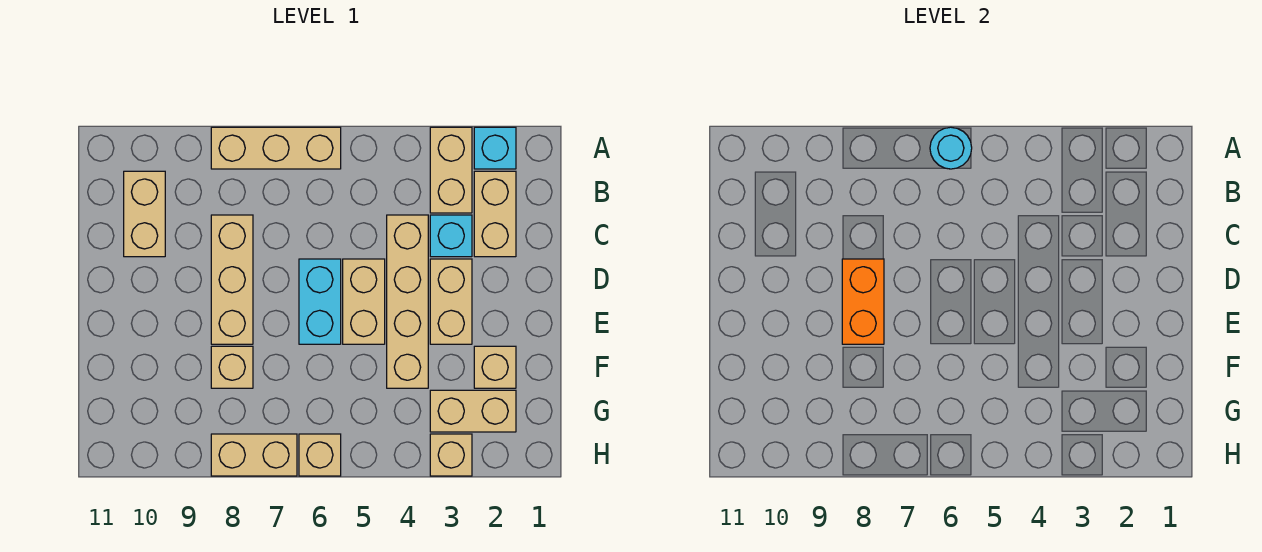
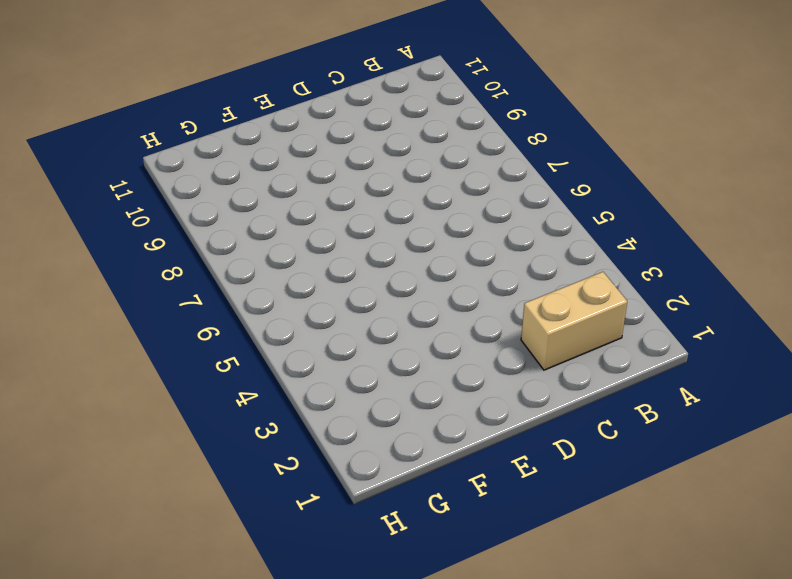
none -> cyan brick A2 level 1
none -> tan brick A3:B3 level 1
none -> tan brick A6:A8 level 1

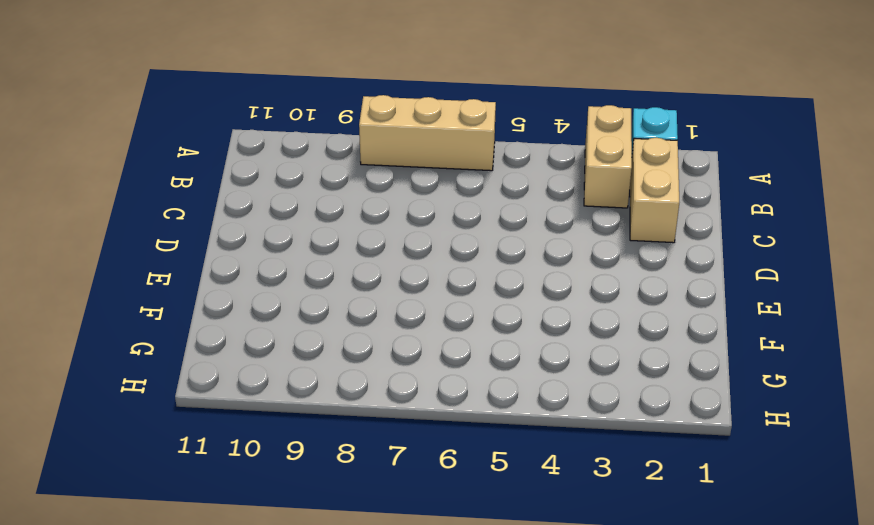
none -> tan brick B10:C10 level 1
none -> cyan brick C3 level 1
none -> tan brick C4:F4 level 1

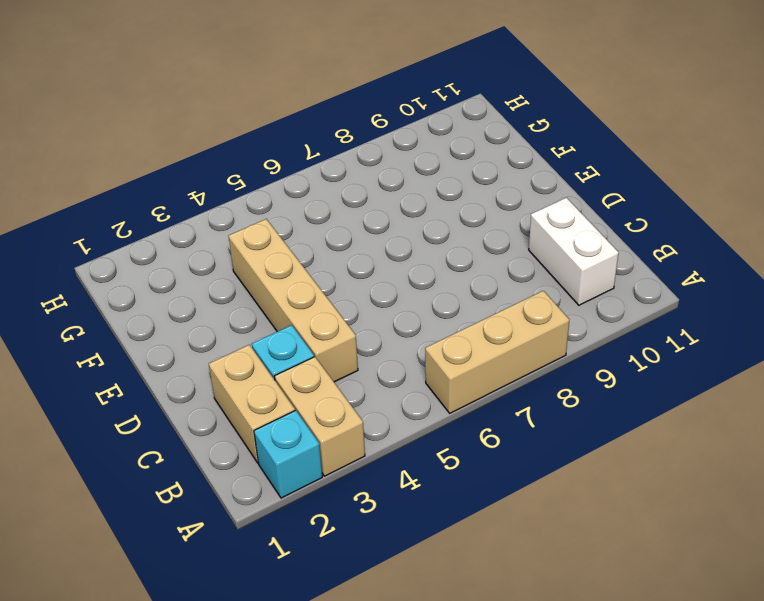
white brick B10:C10 level 1 -> tan brick B10:C10 level 1
none -> tan brick C8:E8 level 1
none -> tan brick D3:E3 level 1
none -> tan brick D5:E5 level 1

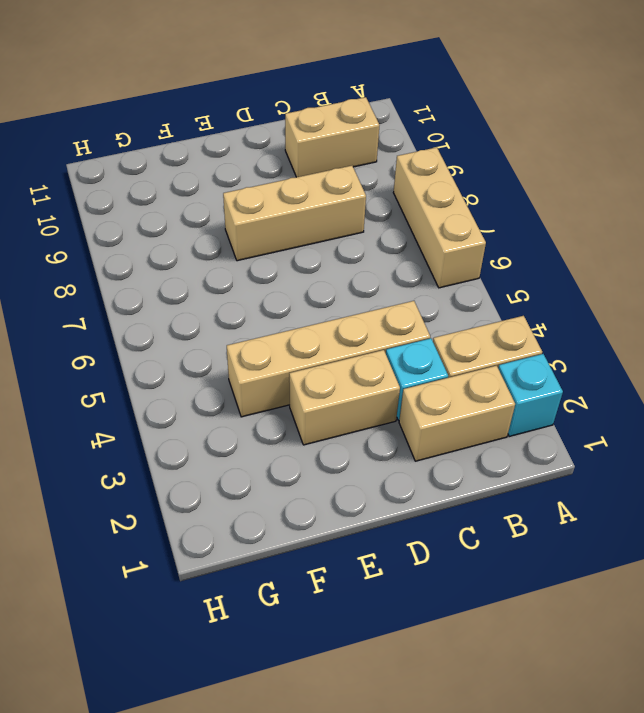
none -> tan brick D5:E5 level 1
none -> cyan brick D6:E6 level 1
none -> tan brick F2 level 1

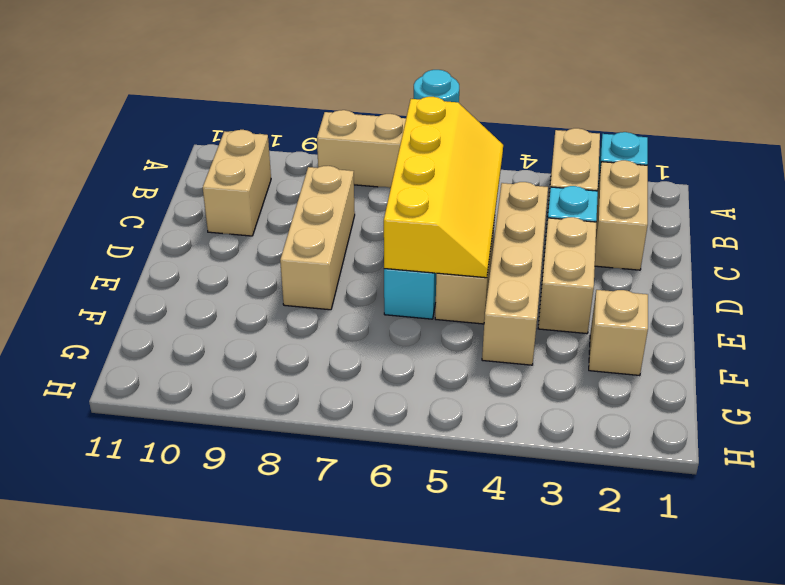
yellow slope B5:E6 level 2 top 6 -> none
none -> tan brick F8 level 1
none -> tan brick G2:G3 level 1
none -> tan brick H3 level 1

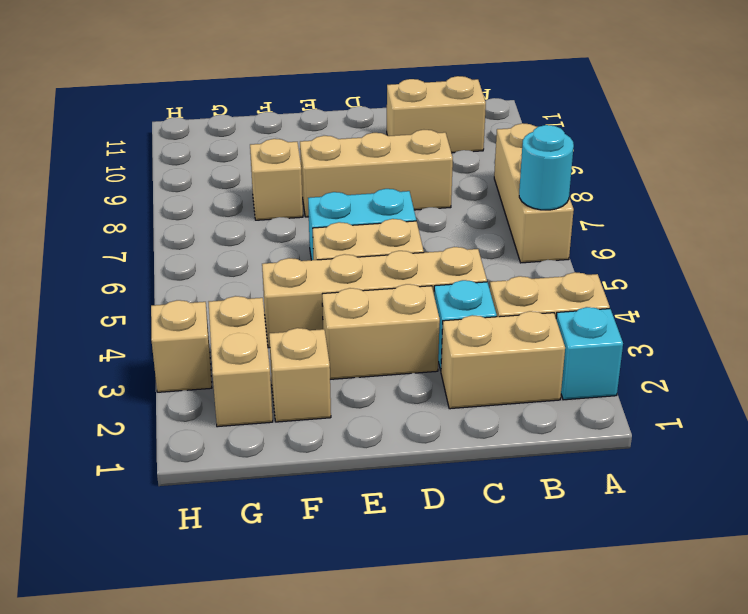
none -> tan brick H6 level 1
none -> tan brick H7:H8 level 1
none -> orange brick D8:E8 level 2

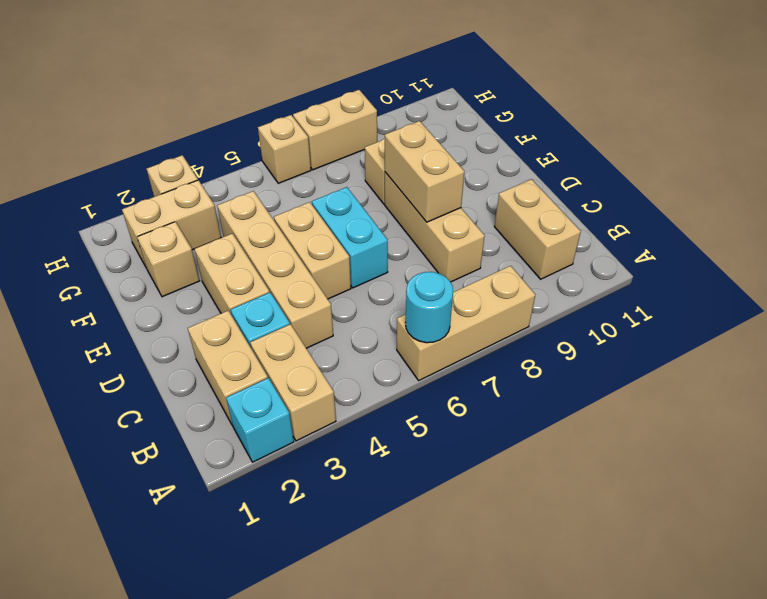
tan brick D8:E8 level 2 -> orange brick D8:E8 level 2

